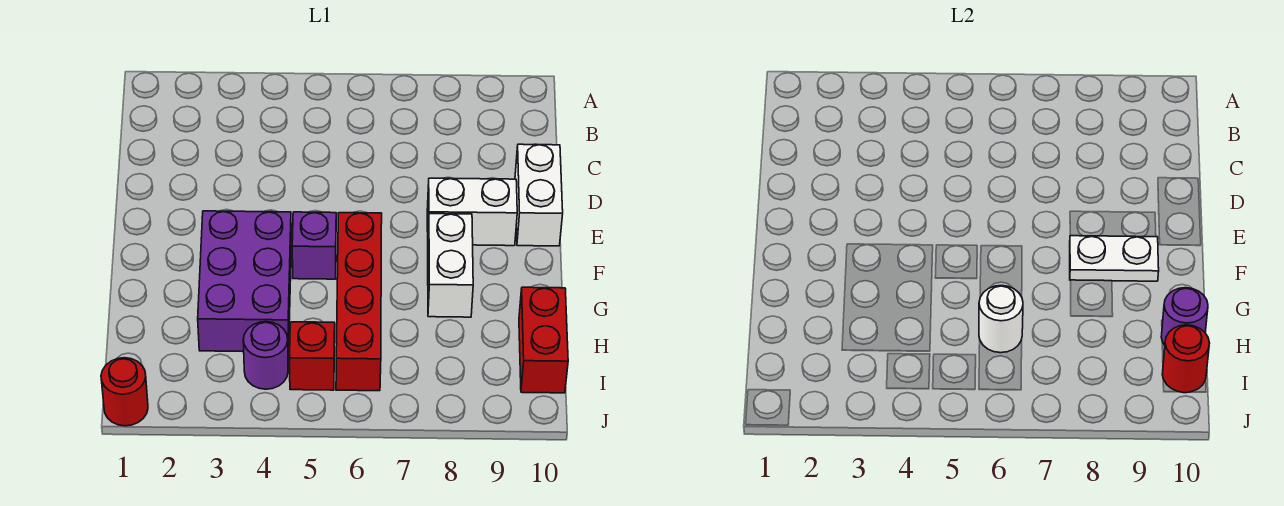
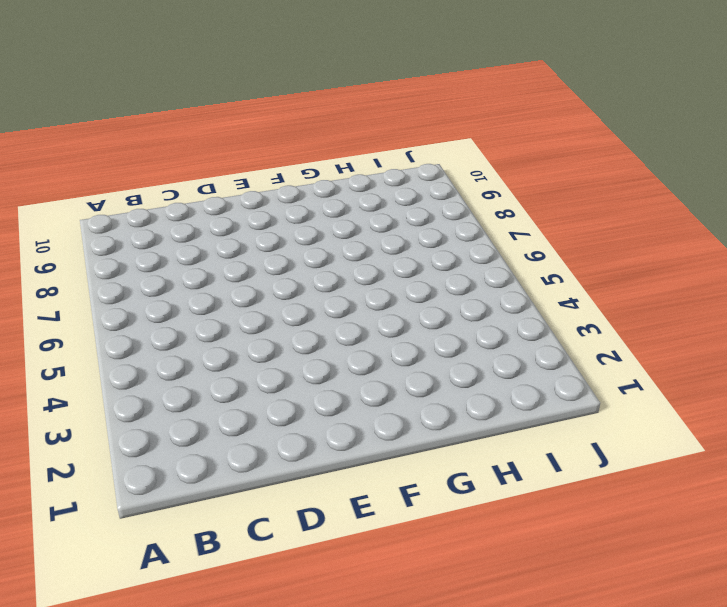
none -> white brick D10:E10 level 1
none -> white brick E8:E9 level 1
none -> purple brick F3:H4 level 1

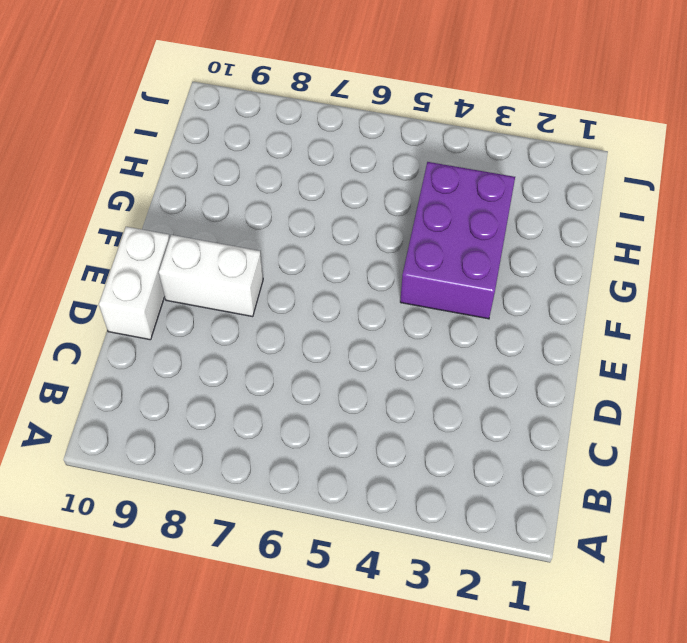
none -> purple brick F5 level 1
none -> red brick F6:I6 level 1
none -> white brick F8:G8 level 1

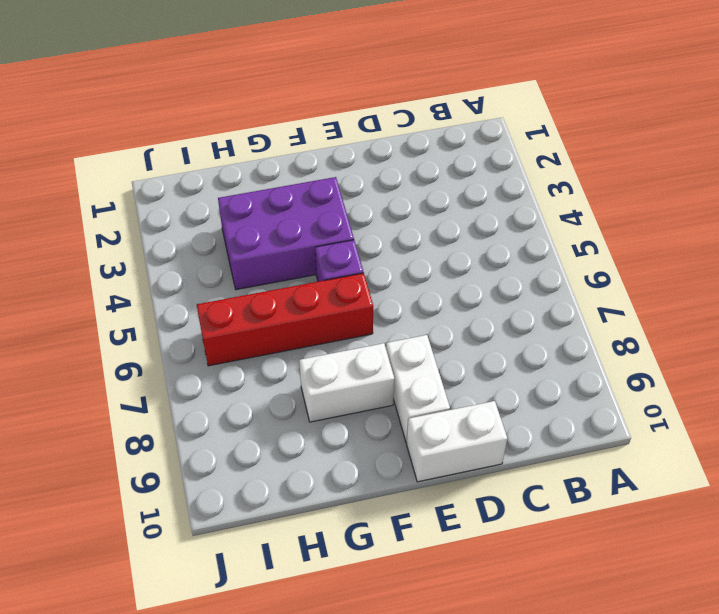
none -> red brick H10:I10 level 1
none -> purple round brick I4 level 1
none -> red brick I5 level 1

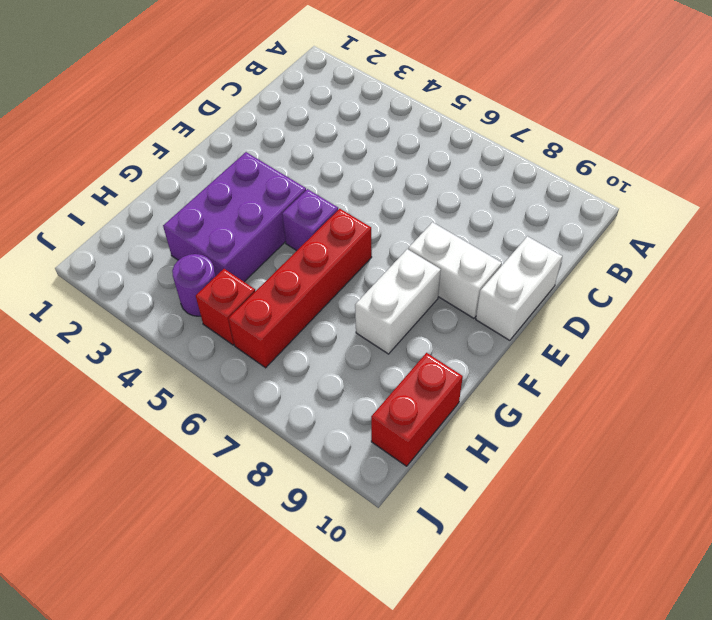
none -> red round brick J1 level 1
none -> white plate F8:F9 level 2
none -> white round brick H6 level 2

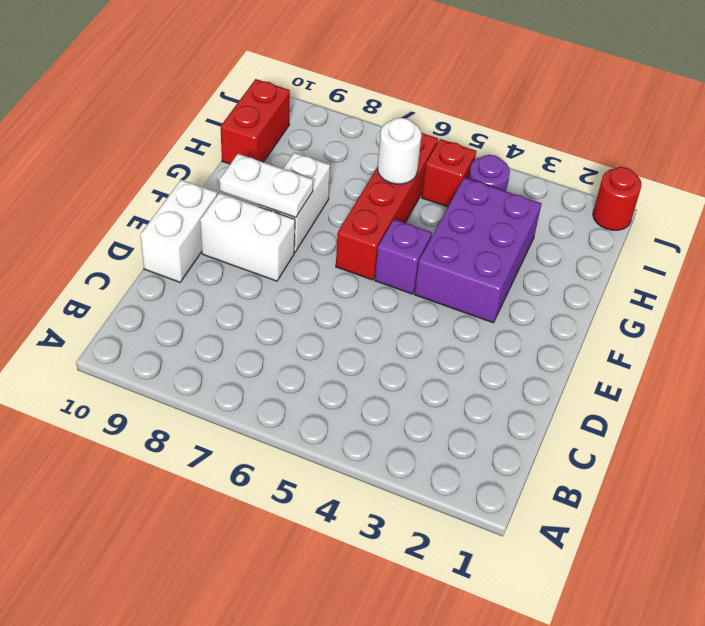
none -> purple round brick H10 level 2
none -> red round brick I10 level 2

